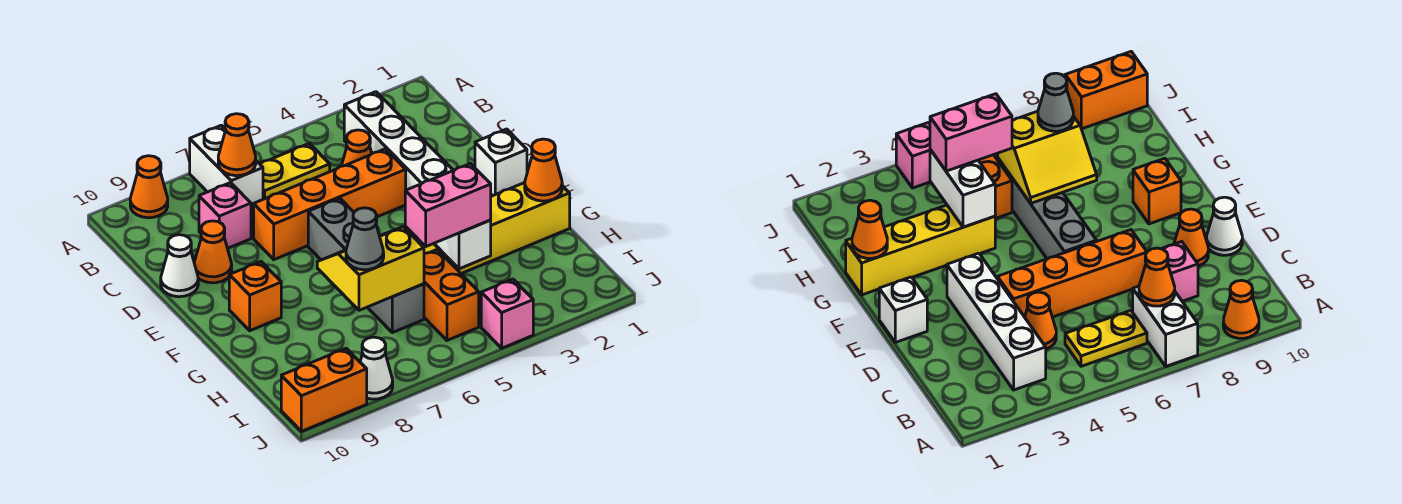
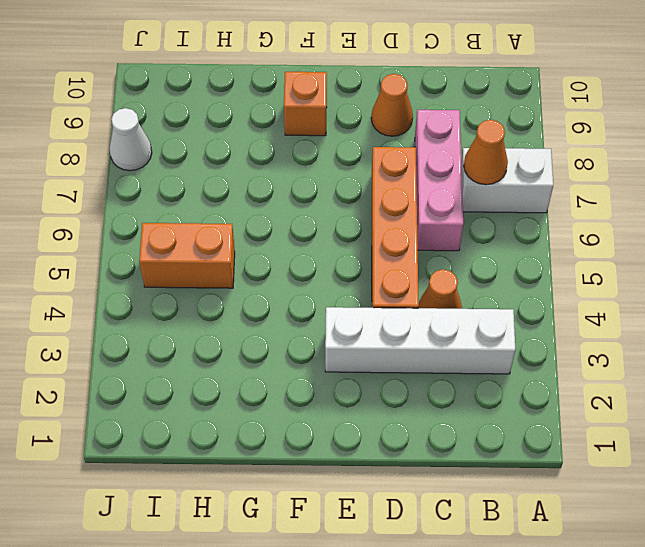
pink brick C6:C8 level 1 -> pink brick C8 level 1
none -> orange cone A9 level 1
none -> yellow plate B5:B6 level 1
none -> white cone D10 level 1

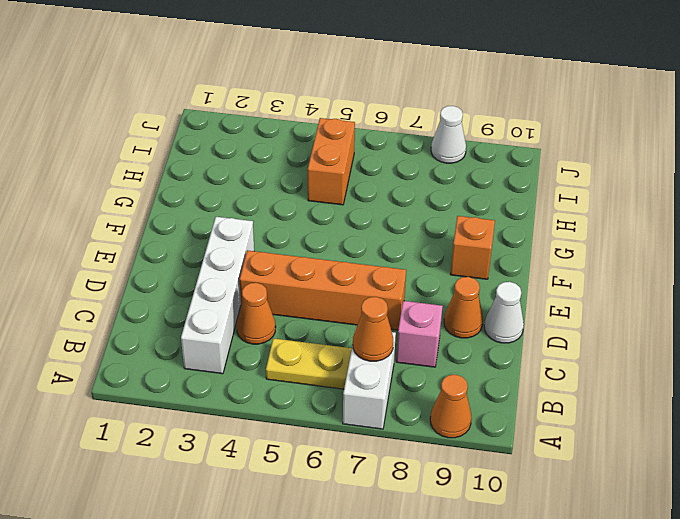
none -> white brick E1 level 1
none -> grey brick E6:H6 level 1
none -> yellow brick G1:G4 level 1

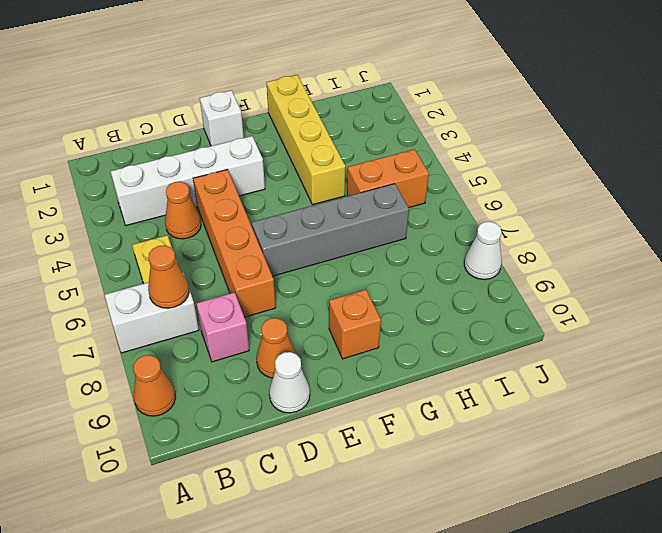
none -> pink brick J4 level 1
none -> orange brick J9:J10 level 1
none -> orange cone G1 level 2

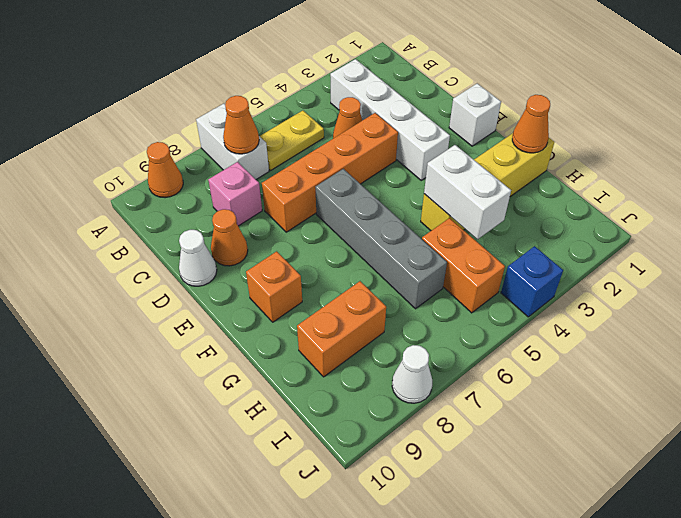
orange brick H8:H9 level 1 -> orange brick J9:J10 level 1
blue brick J4 level 1 -> pink brick J4 level 1
none -> yellow slope G6:H7 level 2 top H
none -> pink brick H4:H5 level 3
none -> grey cone H7 level 3

